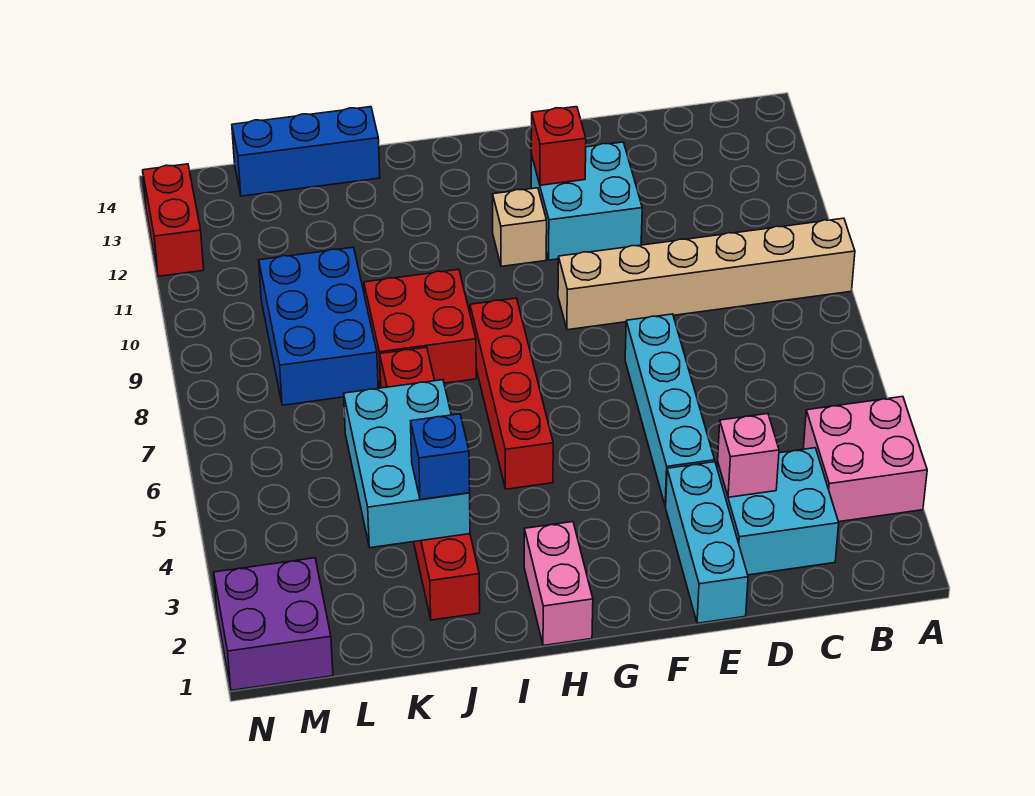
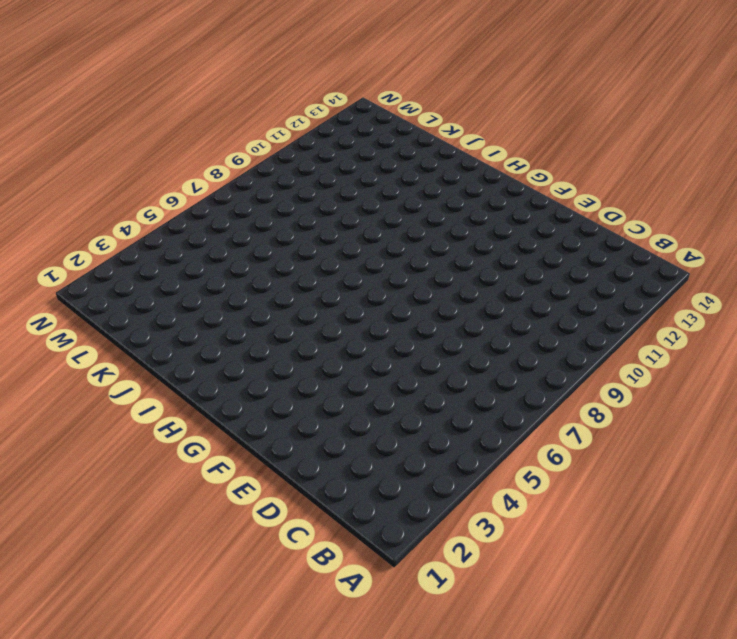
none -> pink brick A3:B4 level 1
none -> tan brick A9:F9 level 1
none -> cyan brick C2:D3 level 1

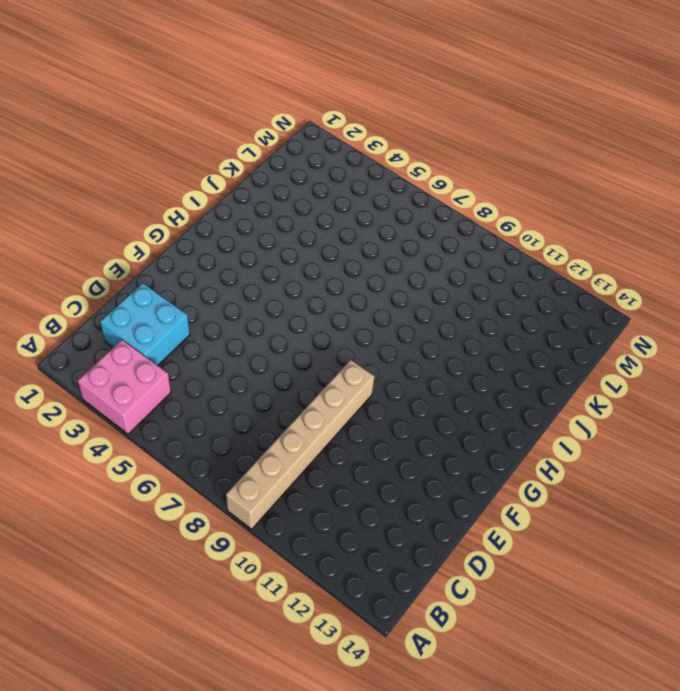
none -> cyan brick E1:E3 level 1
none -> cyan brick E4:E7 level 1
none -> cyan brick E11:F12 level 1

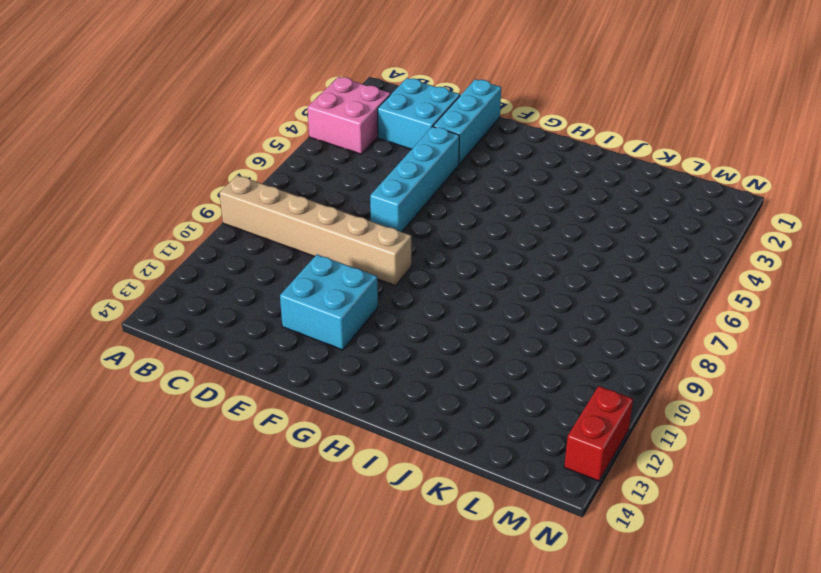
none -> tan brick G11 level 1
none -> pink brick H1:H2 level 1
none -> red brick H5:H8 level 1

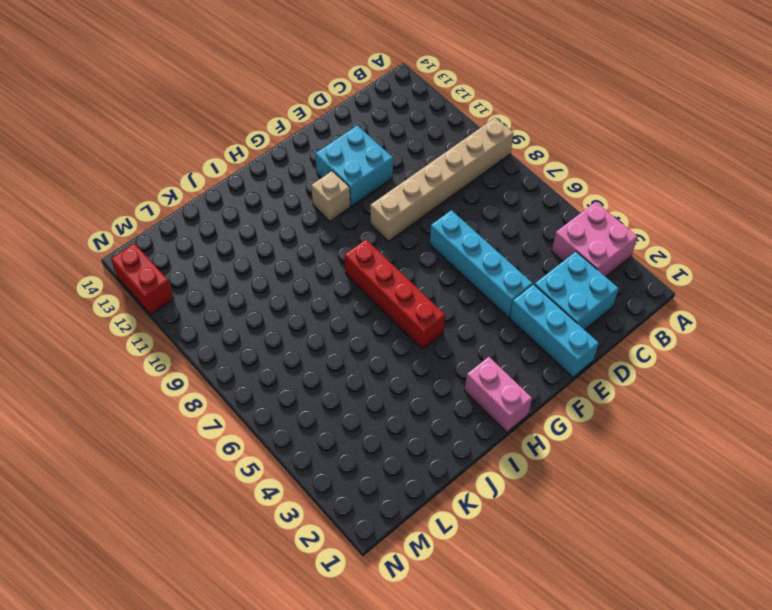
none -> red brick I8:J9 level 1
none -> red brick J2:J7 level 1
none -> blue brick J14:L14 level 1

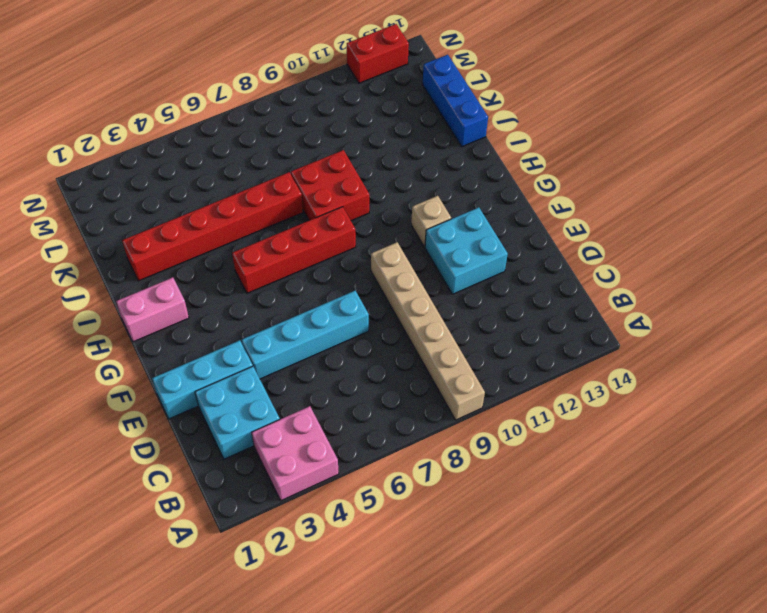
none -> blue brick K8:L10 level 1
none -> purple brick M1:N2 level 1
none -> pink brick D3 level 2

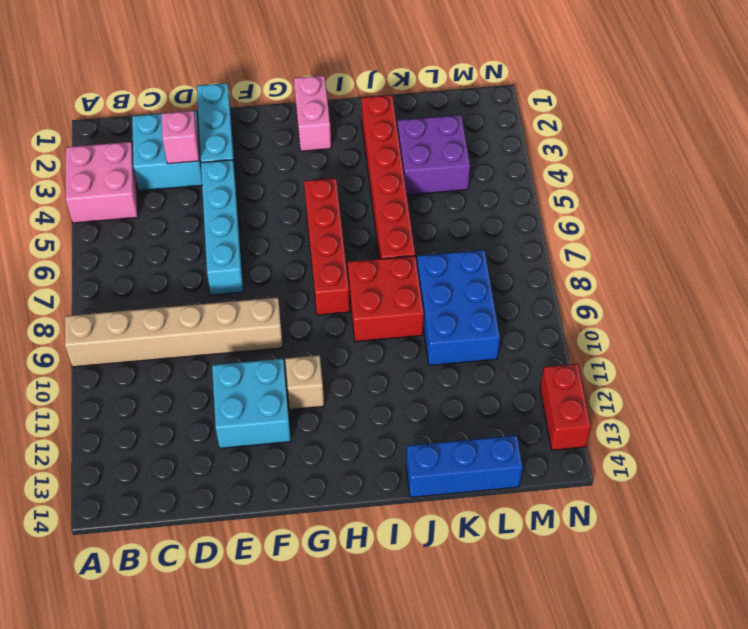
purple brick K3:L4 level 1 -> purple brick M1:N2 level 1
none -> red brick F12 level 2
none -> cyan brick J3:K5 level 2
none -> blue brick J3 level 3

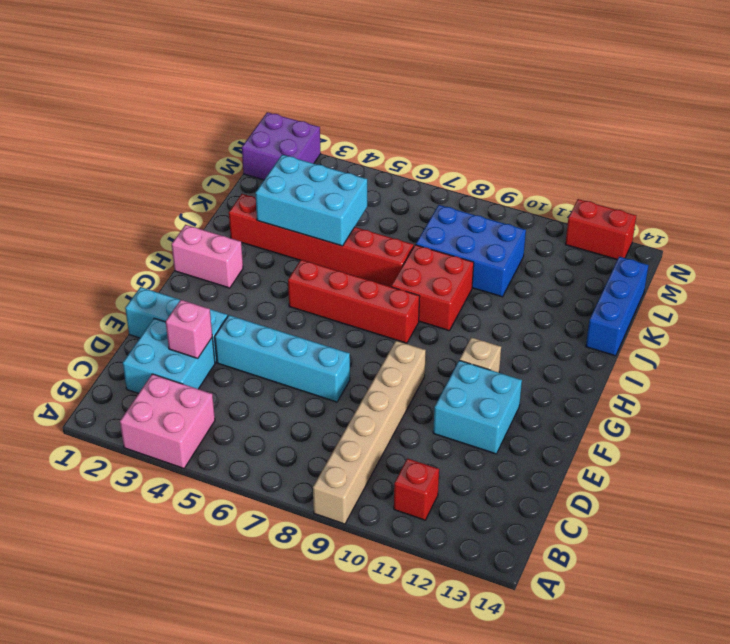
red brick B11 level 1 -> red brick F12 level 2
none -> blue brick J3 level 3

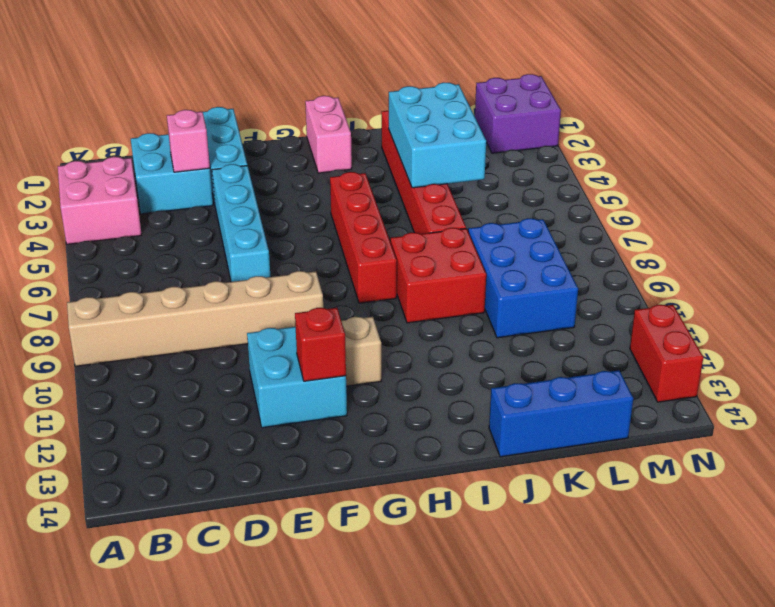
none -> blue brick J3 level 3

